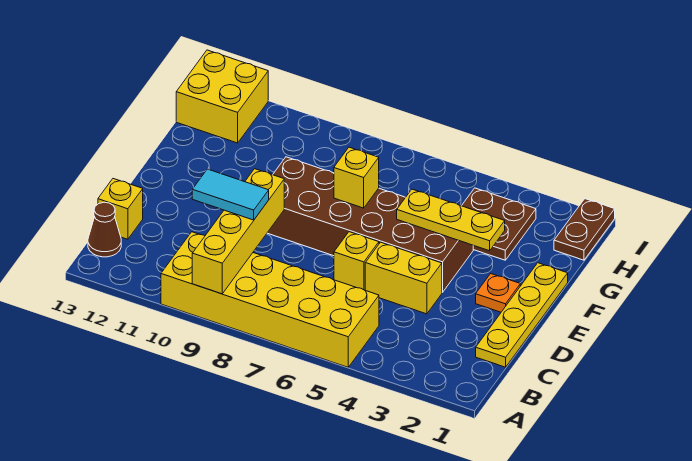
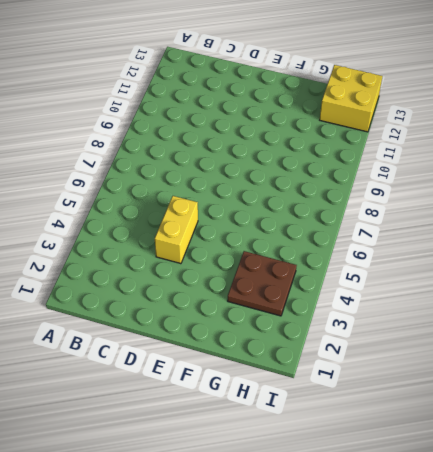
none -> yellow brick A5:B10 level 1
none -> brown cone B13 level 1
none -> yellow plate C1:F1 level 1

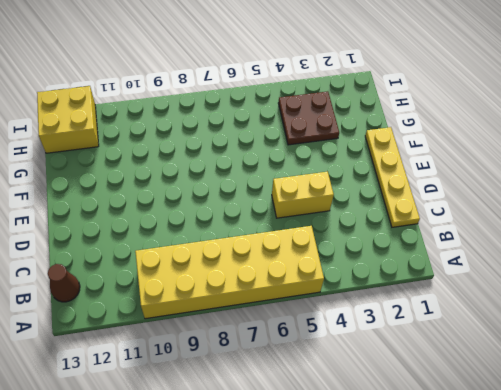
none -> yellow brick C13 level 1
none -> yellow brick D6 level 1
none -> orange plate E2 level 1

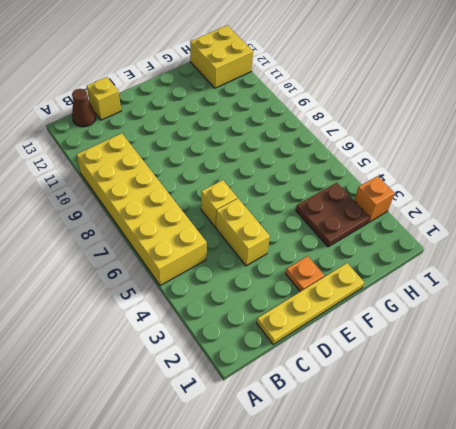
orange brick I3 level 1 -> none
none -> brown brick E4:F9 level 1
none -> brown plate H1:I1 level 1
none -> yellow brick A9:D9 level 2

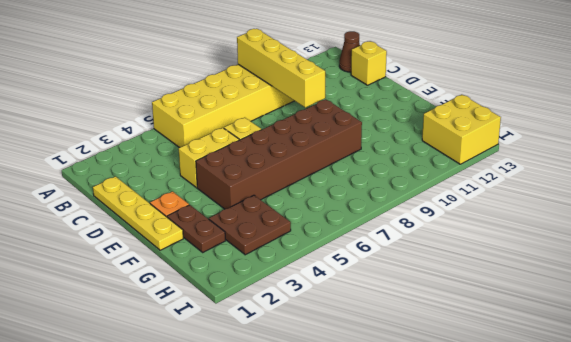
brown plate F2:G2 level 1 -> brown plate H1:I1 level 1
none -> yellow plate F3:F5 level 2
none -> yellow brick F7 level 2
none -> cyan tile C9:C10 level 3

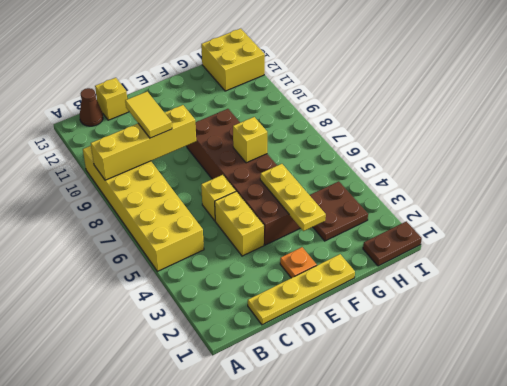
yellow tile C9:C10 level 3 -> cyan tile C9:C10 level 3

